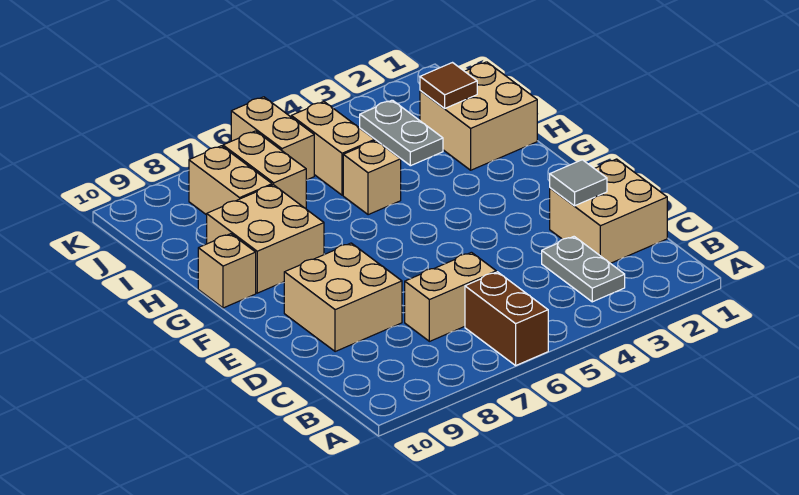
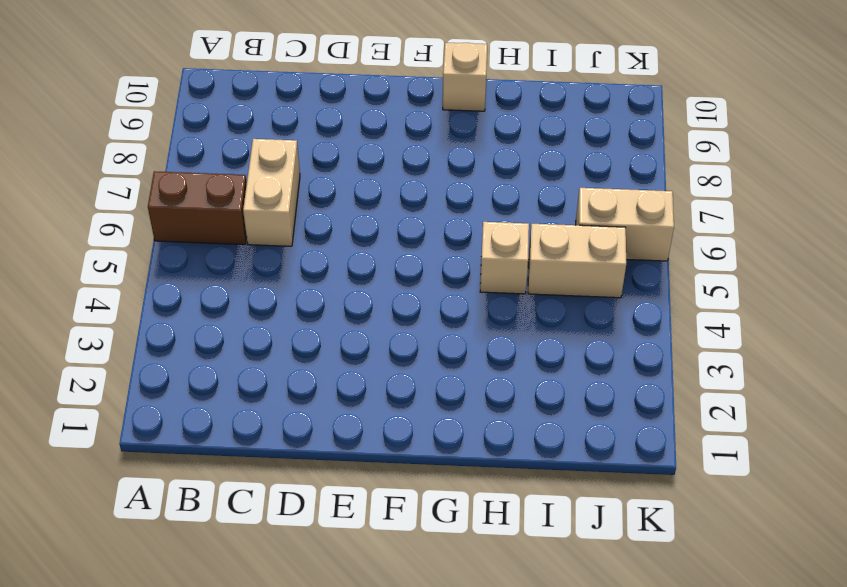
none -> grey plate B3:C3 level 1
none -> tan brick C1:D2 level 1
none -> tan brick D8:E9 level 1

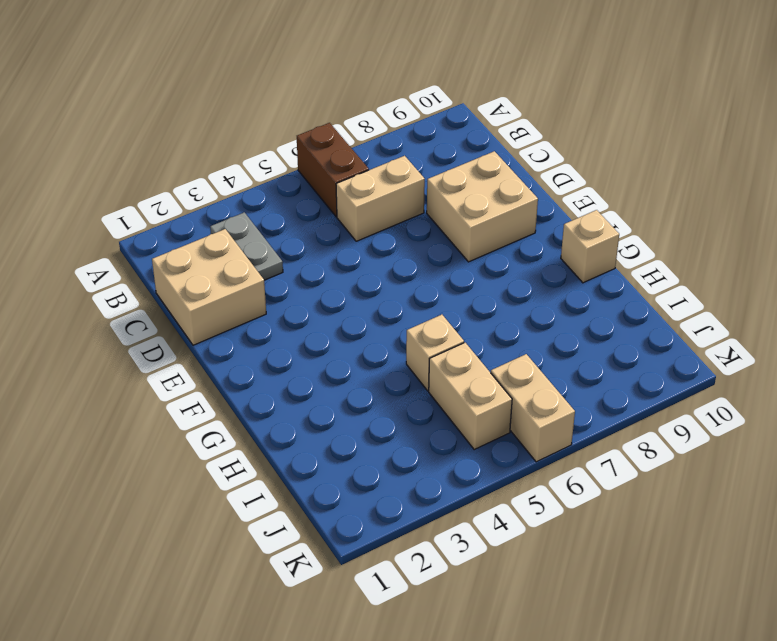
none -> tan brick G8:H9 level 1
none -> tan brick H1:I2 level 1
none -> grey plate I3:J3 level 1

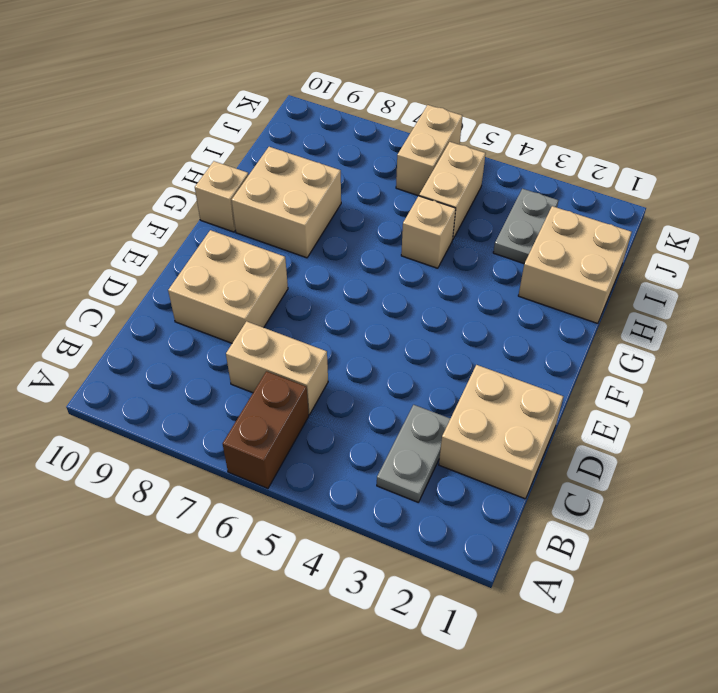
none -> tan brick I7:J7 level 1
none -> tan brick I8:J8 level 1
none -> grey tile D2 level 2

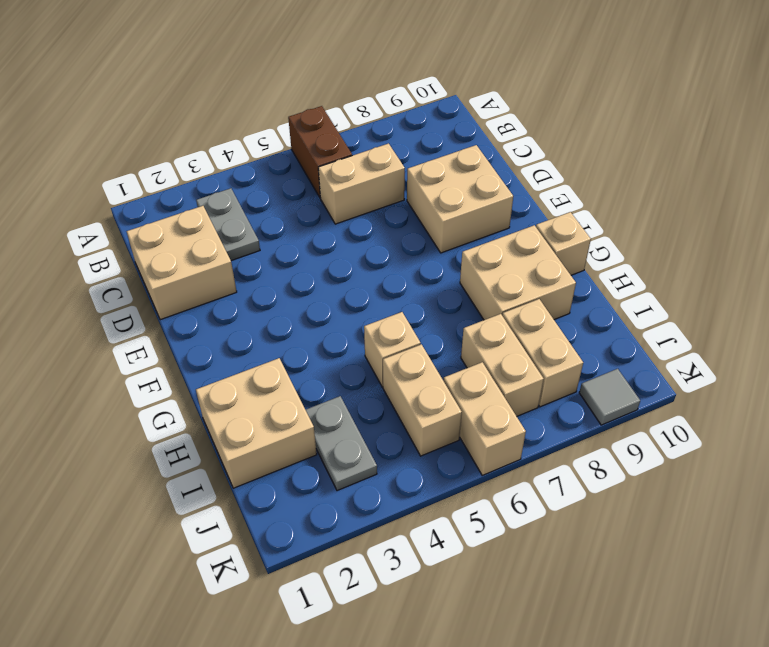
grey tile K9 level 1 -> grey tile D2 level 2
none -> brown tile I2 level 2

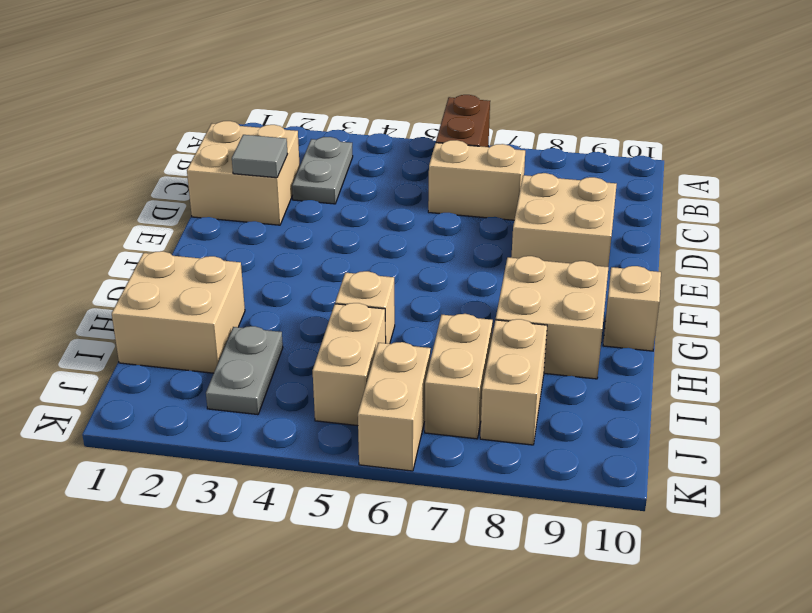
none -> brown tile I2 level 2

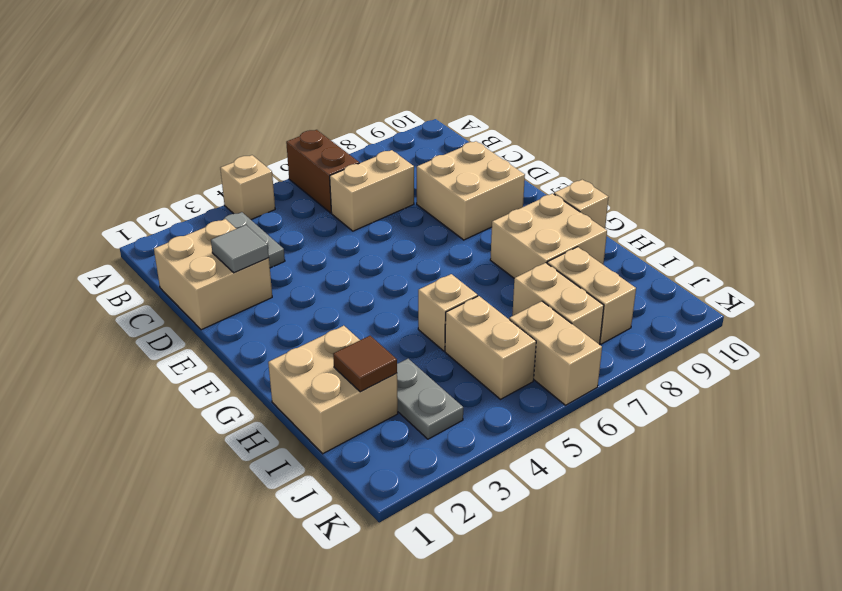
tan brick A4 level 1 -> none

